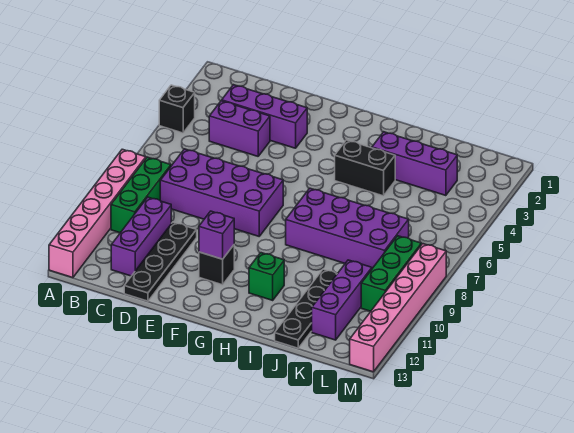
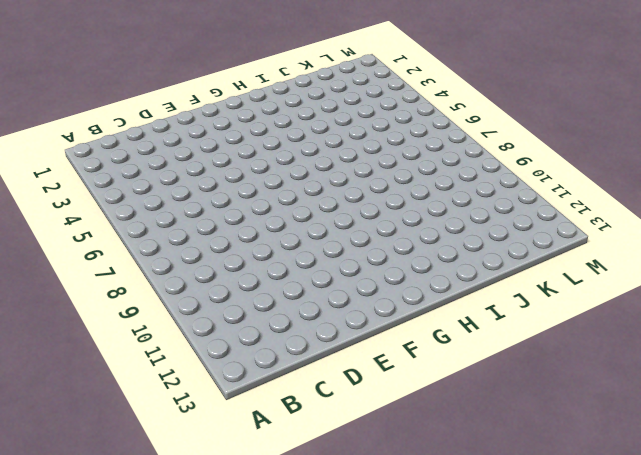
none -> black brick A4 level 1
none -> pink brick A8:A13 level 1
none -> green brick B8:B10 level 1

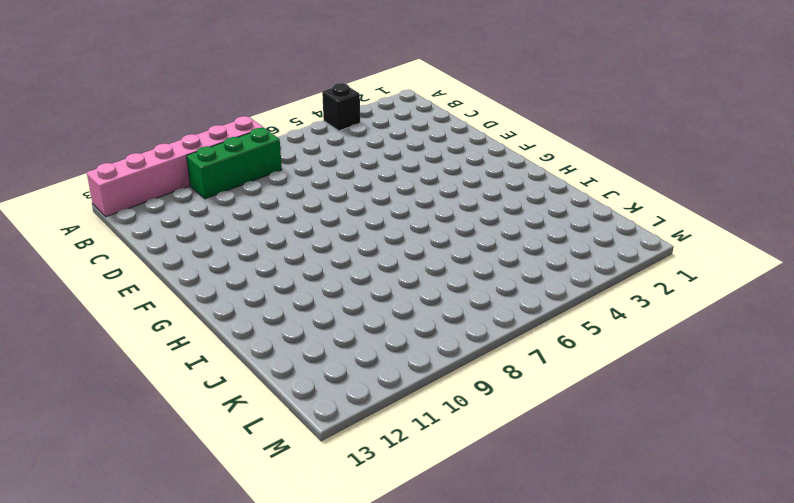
none -> purple brick C3:E3 level 1
none -> purple brick C4:D4 level 1
none -> purple brick C7:F8 level 1

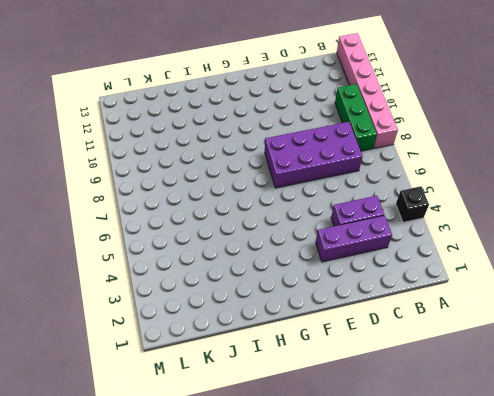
none -> purple brick C10:C12 level 1
none -> black plate D10:D13 level 1
none -> black brick F11 level 1

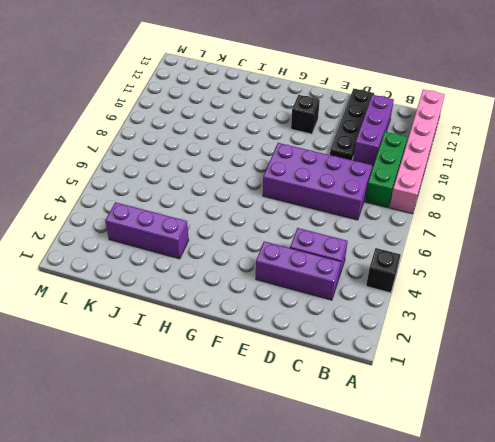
none -> black brick H4:I4 level 1
none -> purple brick H7:K8 level 1
none -> green brick H11 level 1

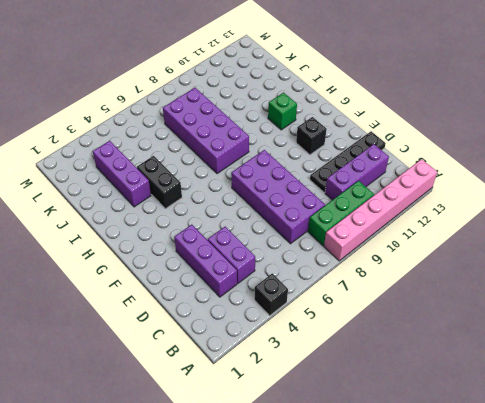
none -> black plate J10:J13 level 1
none -> purple brick K10:K12 level 1
none -> green brick L8:L10 level 1

